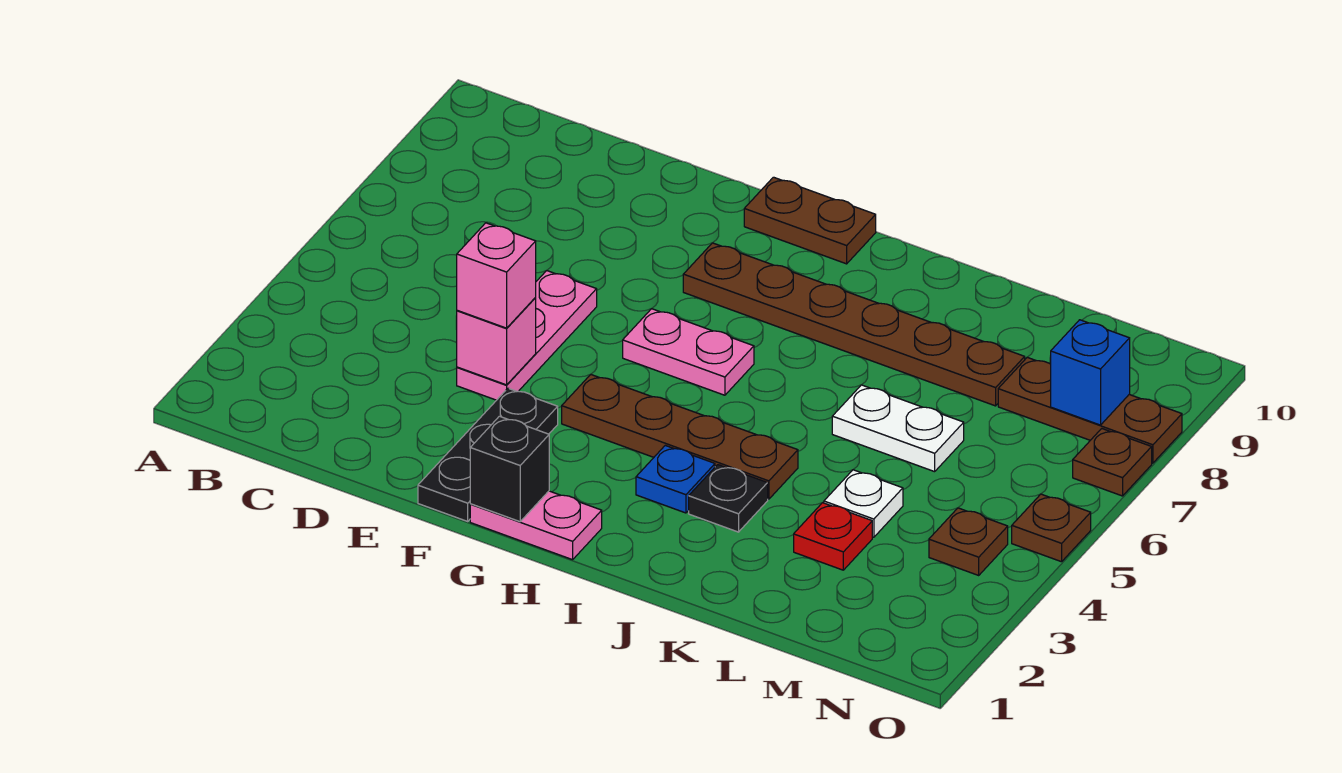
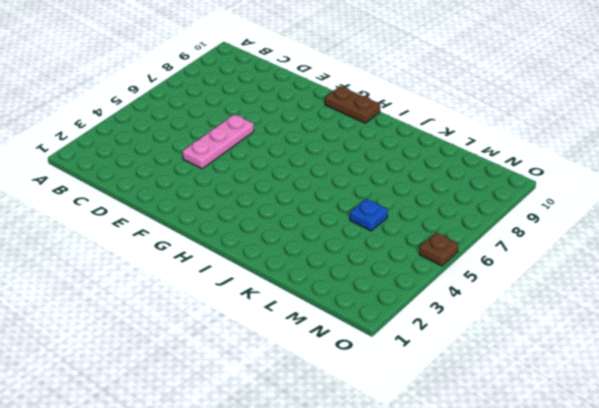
blue plate L5 level 1 -> blue plate I3 level 1
none -> black plate F1:F3 level 1
none -> pink plate G1:H1 level 1
none -> brown plate G4:J4 level 1

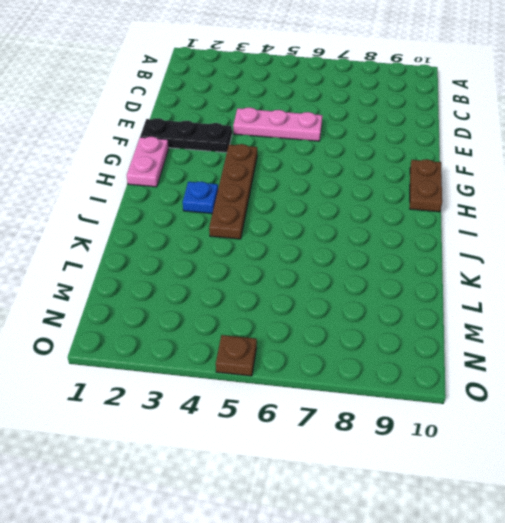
none -> pink plate G6:H6 level 1
none -> brown plate G8:L8 level 1
none -> black plate J3 level 1

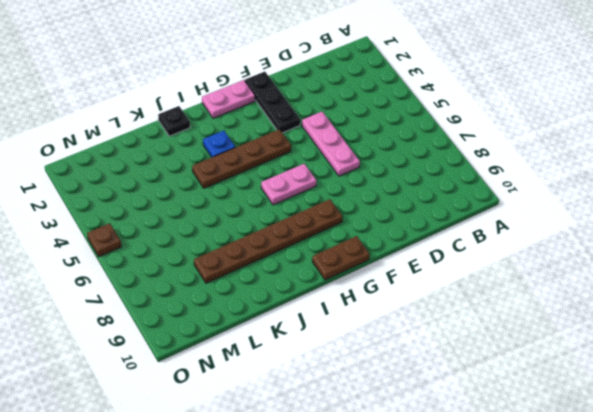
black plate J1 level 1 -> black plate J3 level 1
none -> white plate K6:L6 level 1
none -> red plate L3 level 1
none -> white plate L4 level 1

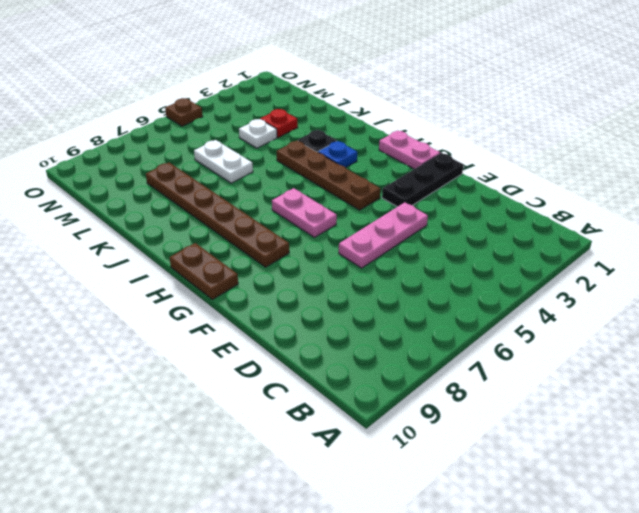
none -> brown plate M8:O8 level 1
none -> brown plate N4 level 1
none -> brown plate O7 level 1

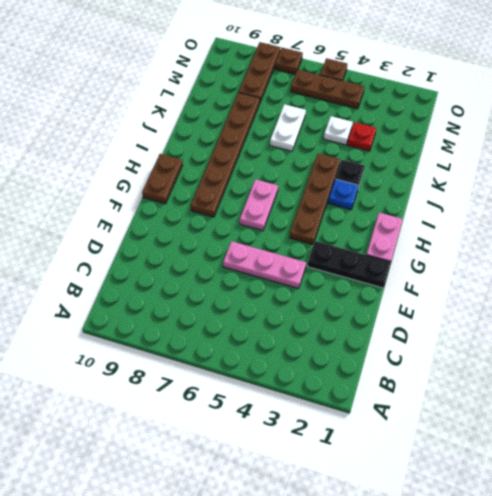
brown plate N4:N6 level 1 -> brown plate N4 level 1
none -> pink brick E4 level 2
none -> black brick G1 level 2
none -> blue brick N8 level 2

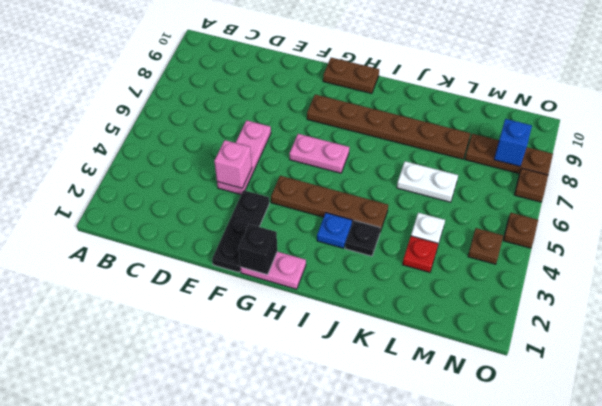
none -> pink brick E4 level 3

